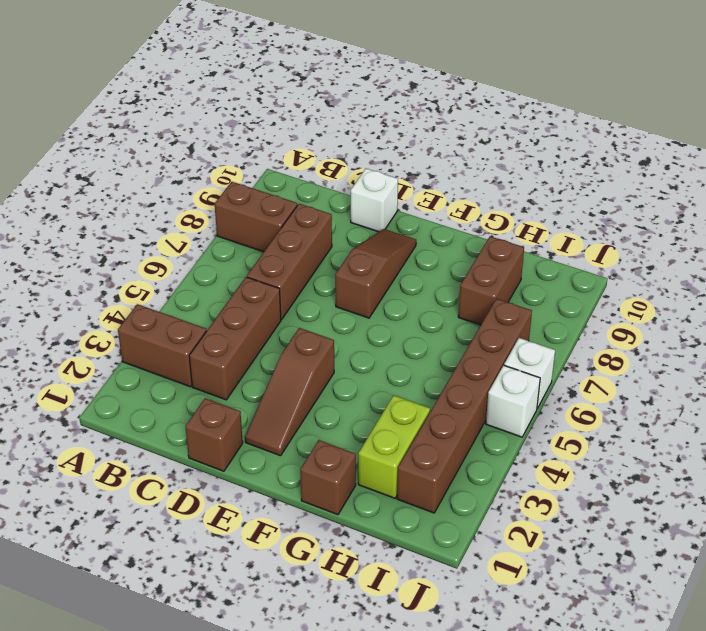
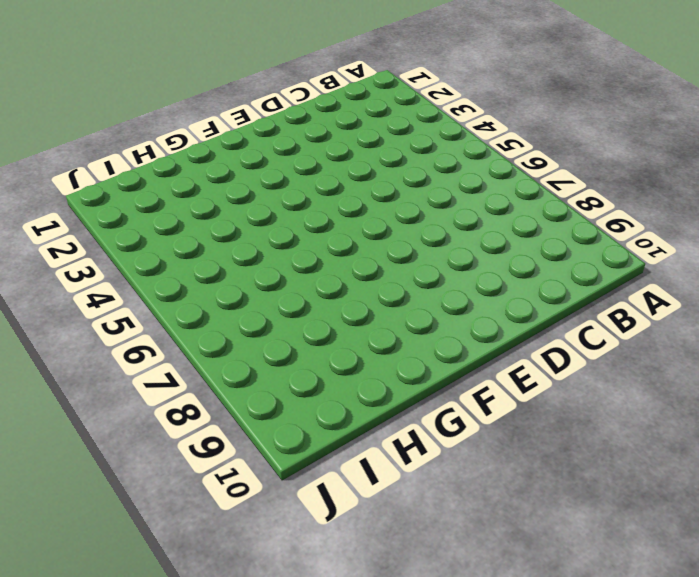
none -> brown brick A3:B3 level 1
none -> brown brick A8:B8 level 1
none -> brown brick C3:C5 level 1

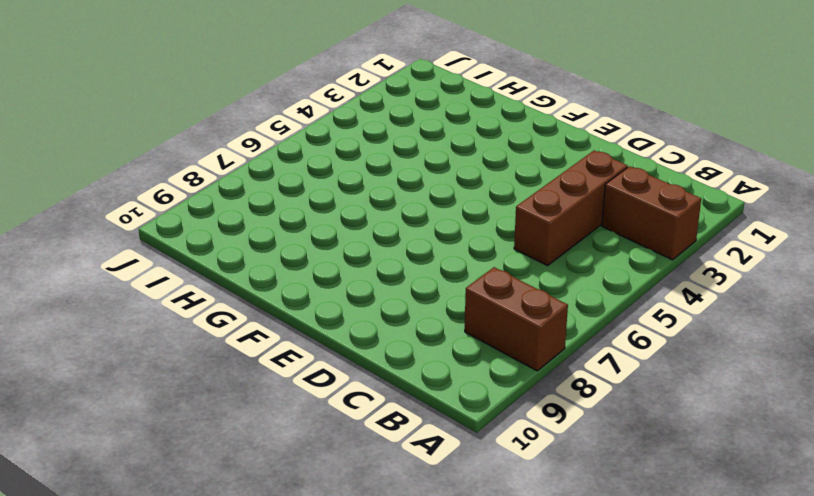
none -> brown brick C6:C8 level 1
none -> brown brick D1 level 1
none -> white brick D10 level 1

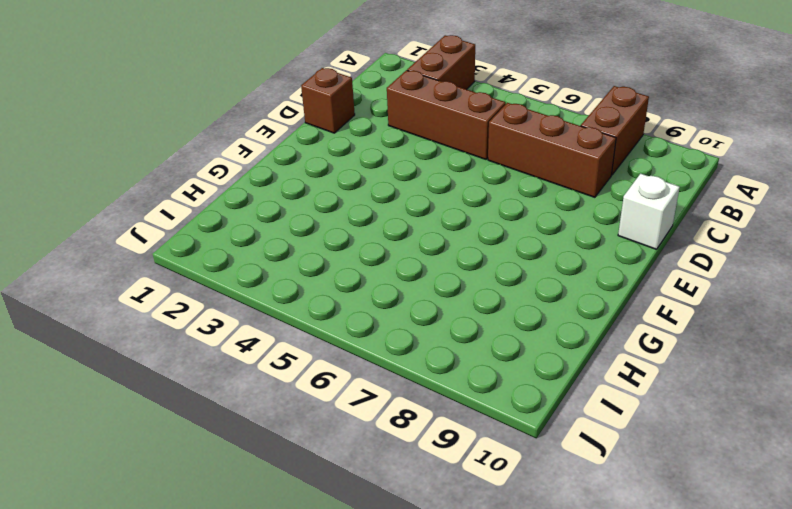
none -> brown slope E2:E4 level 1 top 4
none -> brown slope E7:E9 level 1 top 7
none -> brown brick G1 level 1

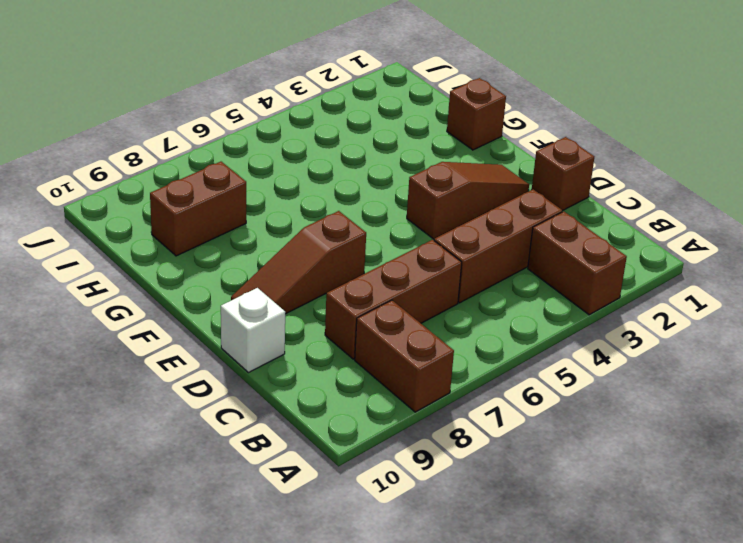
none -> lime brick H2:H3 level 1
none -> brown brick I2:I7 level 1
none -> white brick J5 level 1

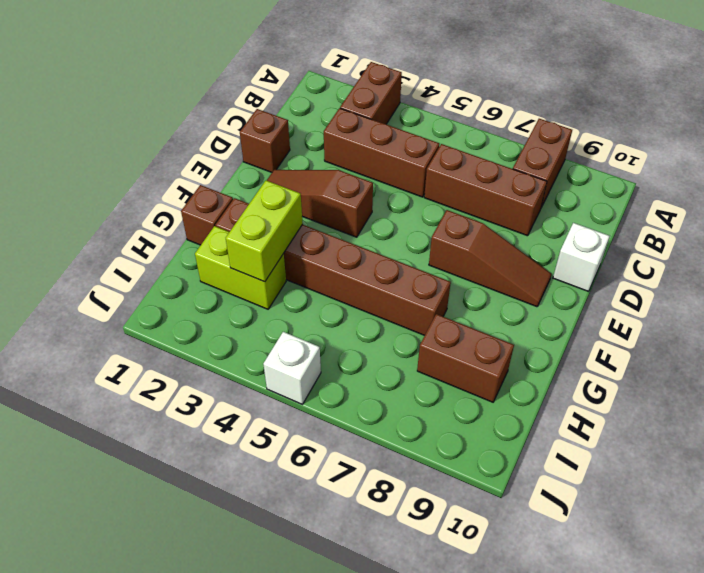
brown brick G2:G7 level 1 -> brown brick I2:I7 level 1
lime brick G3:H3 level 2 -> none
none -> white brick J6 level 1

